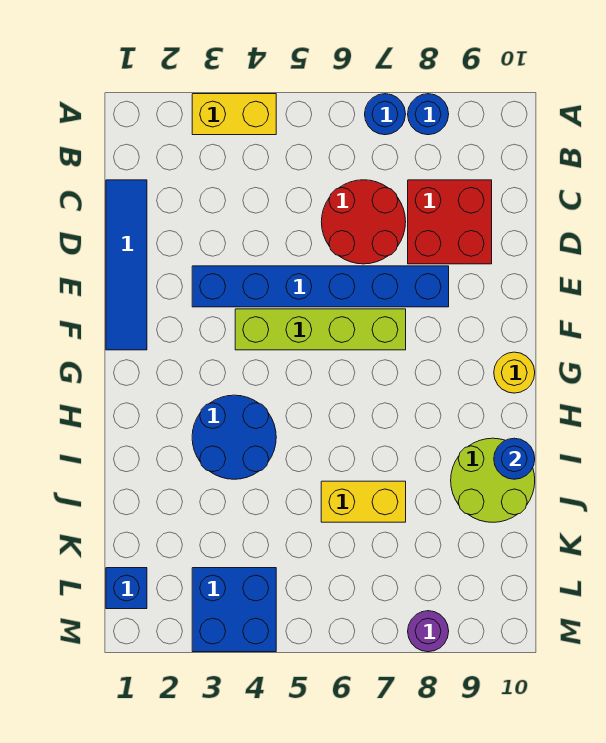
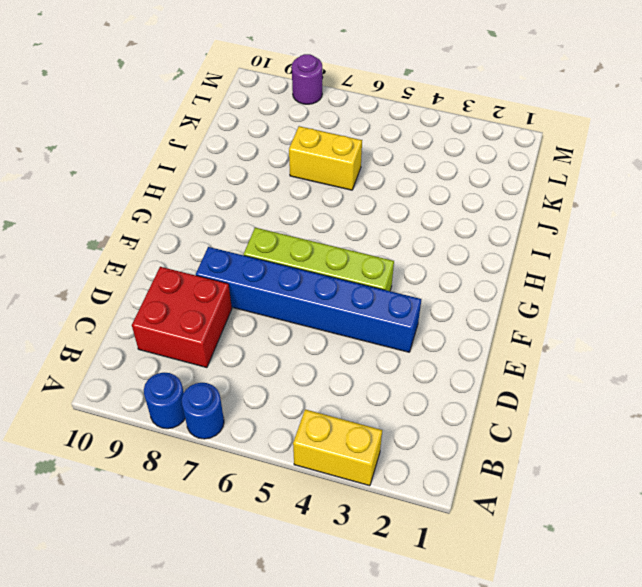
none -> blue tile C1:F1 level 1
none -> red round brick C6:D7 level 1
none -> yellow round brick G10 level 1

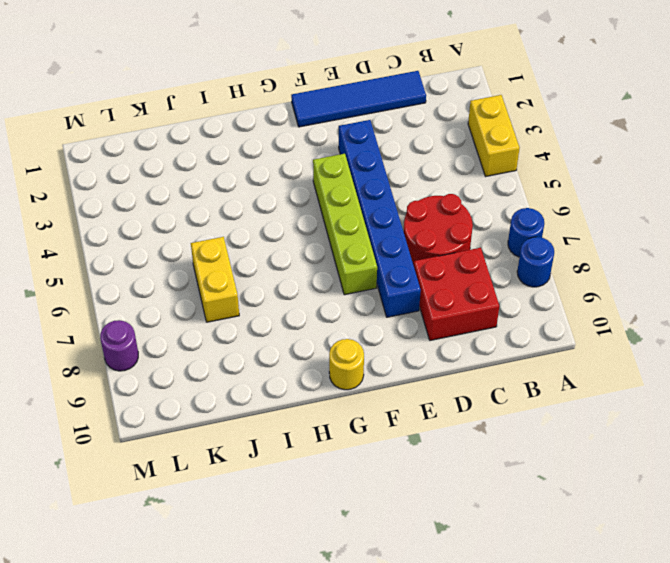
none -> blue round brick H3:I4 level 1
none -> lime round brick I9:J10 level 1
none -> blue brick L1 level 1

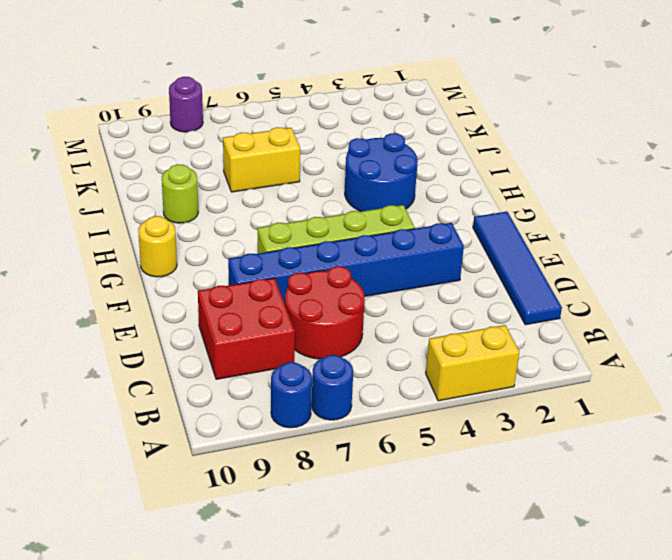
lime round brick I9 level 1 -> lime round brick I9:J10 level 1
none -> blue brick L1 level 1
none -> blue brick L3:M4 level 1
none -> blue round brick I10 level 2

